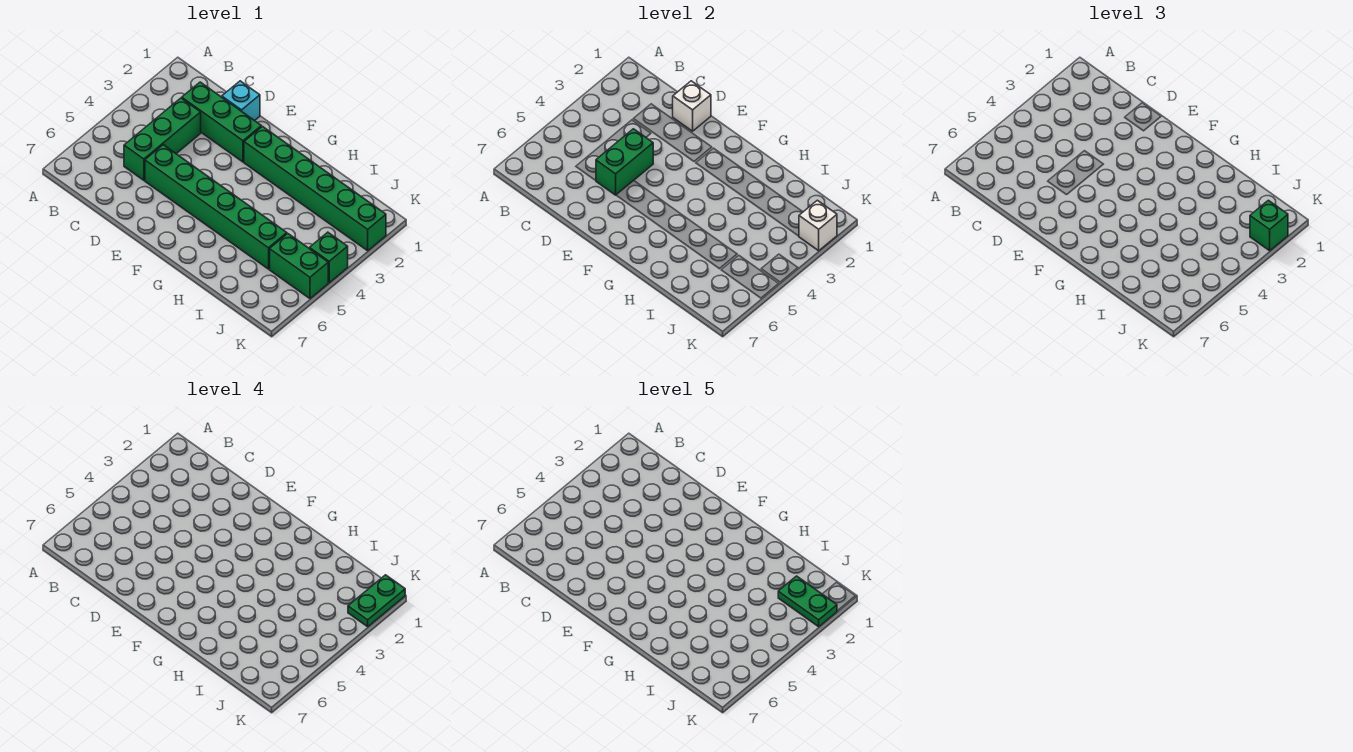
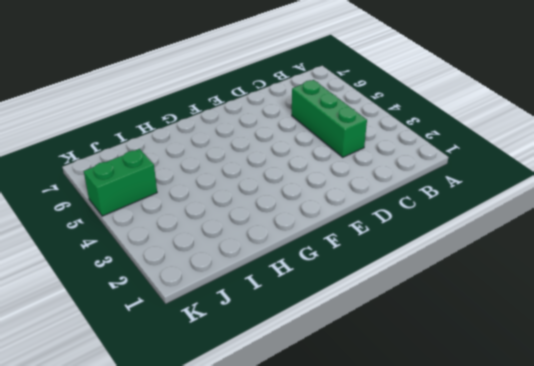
none -> green brick C2:E2 level 1
none -> cyan brick D1 level 1
none -> green brick D5:I5 level 1

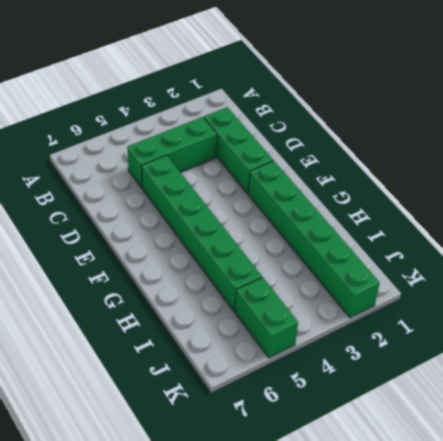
none -> cyan brick D1 level 1
none -> green brick K4 level 1
none -> white brick D1 level 2

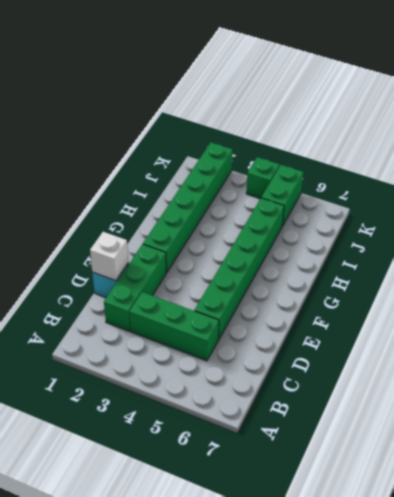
none -> green brick D4:D5 level 2
none -> white brick K2 level 2
none -> green brick K2 level 3

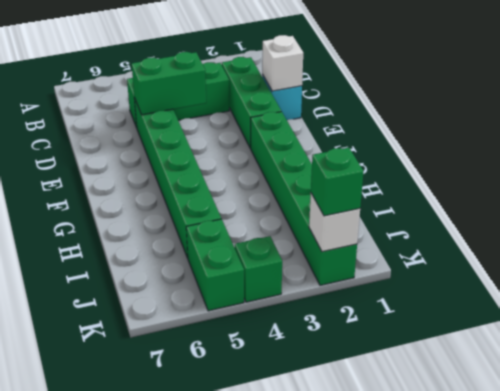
none -> green plate K1:K2 level 4
none -> green plate J2:K2 level 5

